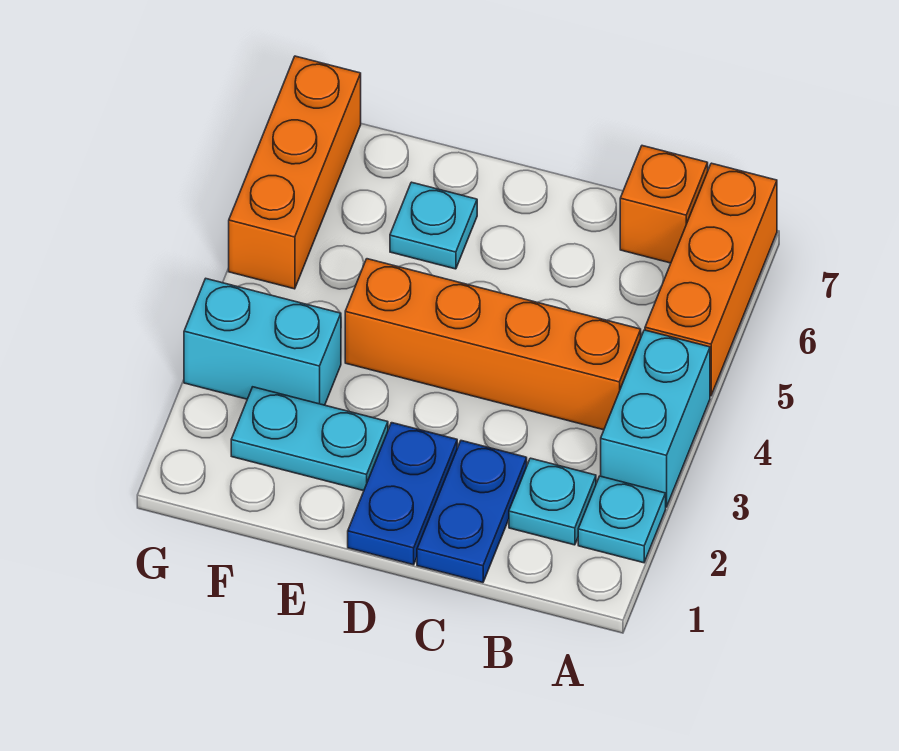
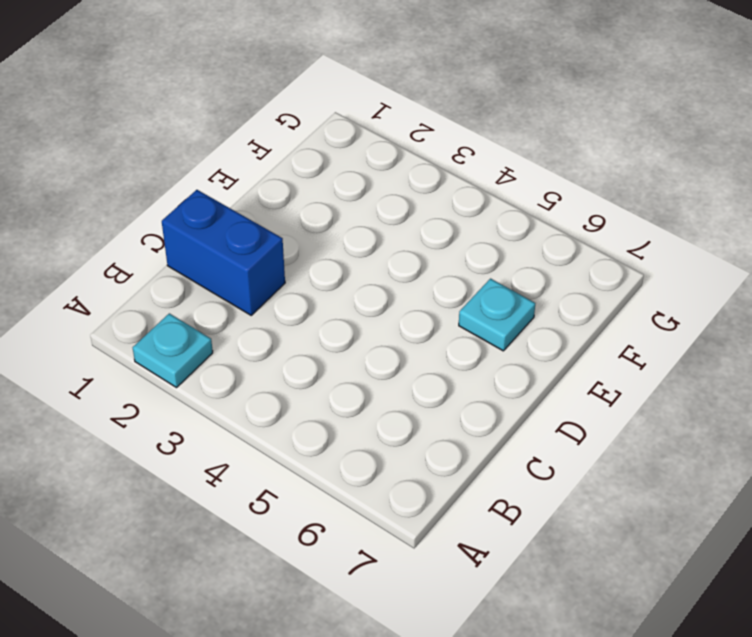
blue brick C1:C2 level 1 -> blue plate C1:C2 level 1
none -> cyan brick A3:A4 level 1
none -> orange brick A5:A7 level 1
none -> cyan plate B2 level 1

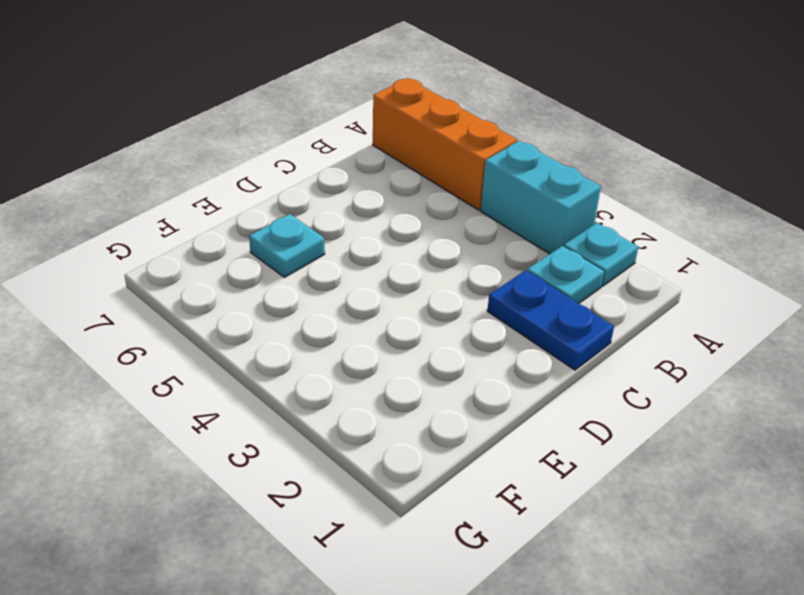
none -> orange brick B4:E4 level 1
none -> orange brick B7 level 1
none -> blue plate D1:D2 level 1

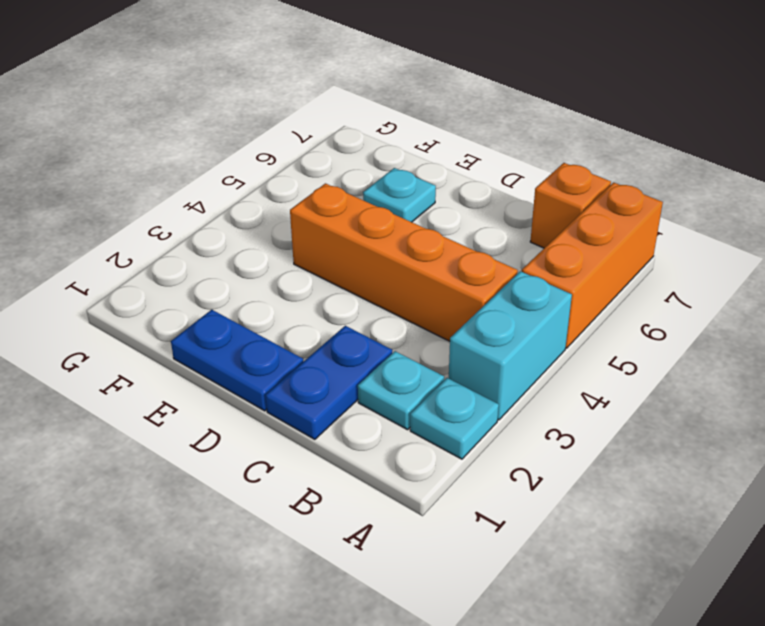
blue plate D1:E1 level 1 -> blue plate D1:D2 level 1
none -> cyan plate E2:F2 level 1
none -> cyan brick F3:G3 level 1
none -> orange brick G5:G7 level 1

